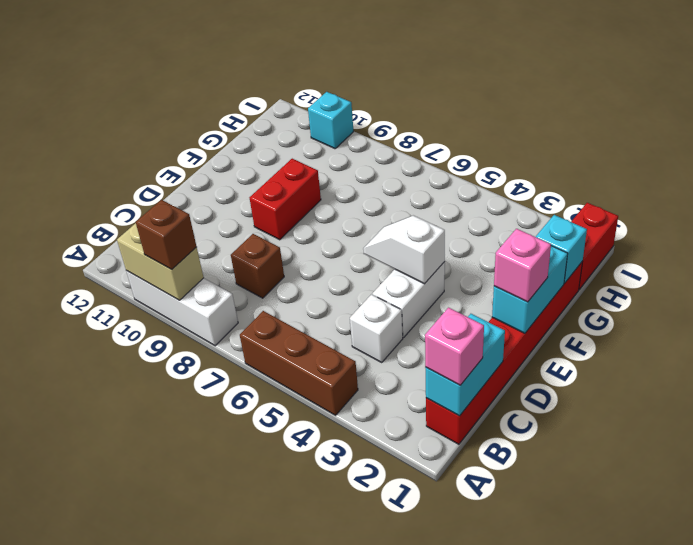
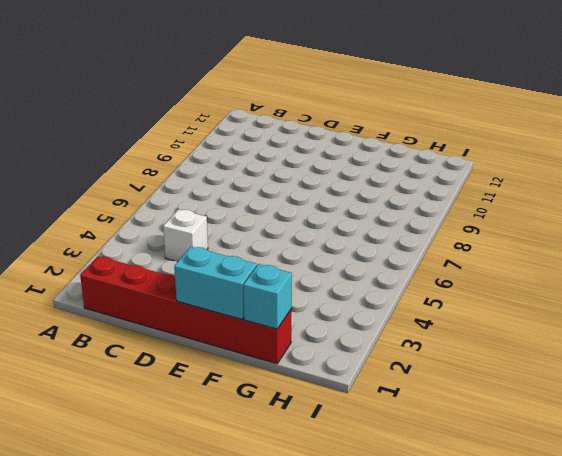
none -> brown brick A4:A6 level 1
none -> white brick A8:A10 level 1
none -> brown brick C8 level 1

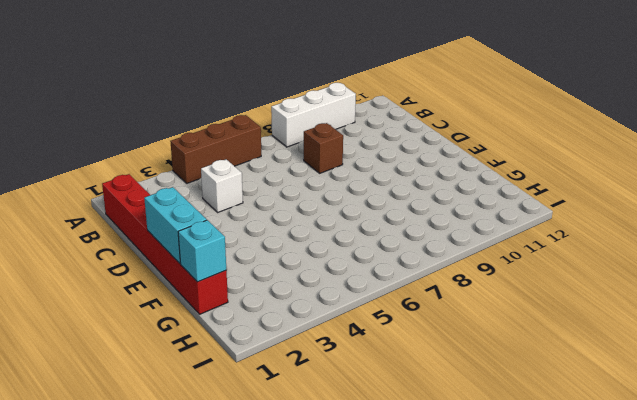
none -> white brick D4:E4 level 1
none -> red brick E9:F9 level 1
none -> red brick H1:I1 level 1

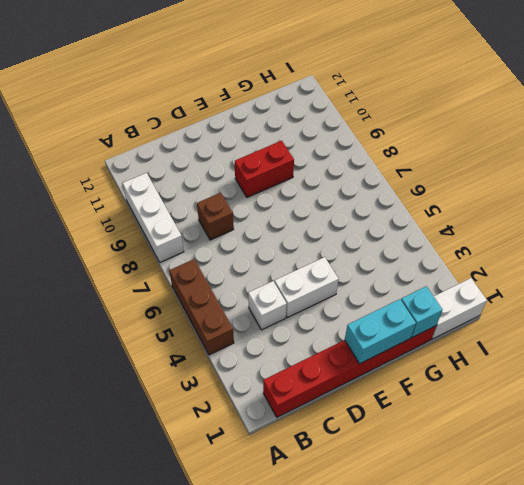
white brick H1:I1 level 1 -> red brick H1:I1 level 1
none -> cyan brick I10 level 1
none -> tan brick A9:A10 level 2
none -> cyan brick B1:C1 level 2

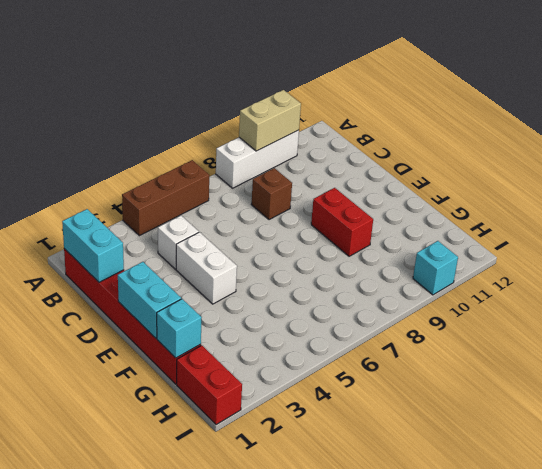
none -> white slope E4:E5 level 2 top 4
none -> brown brick A9 level 3
none -> pink brick B1 level 3

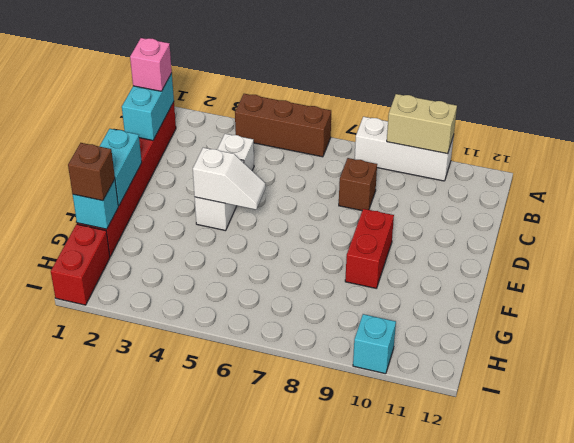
brown brick G1 level 3 -> brown brick A9 level 3
none -> pink brick E1 level 3

